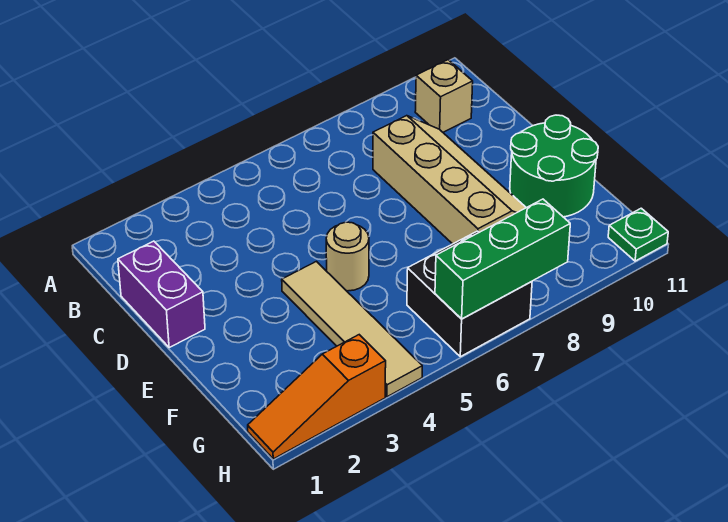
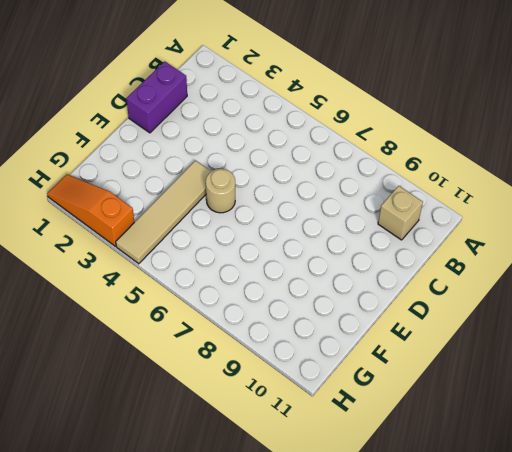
none -> tan slope C8:F9 level 1 top 8
none -> green round brick E10:F11 level 1

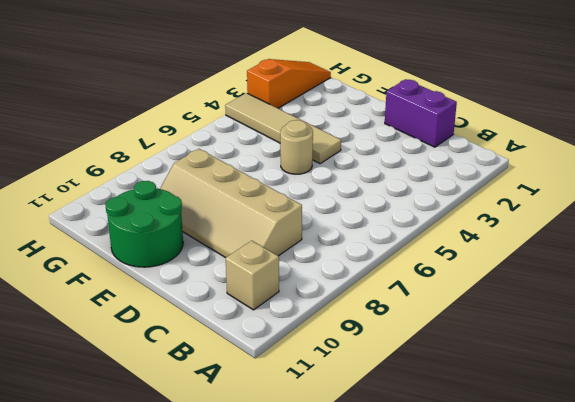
none -> black brick G6:H7 level 1
none -> green plate H11 level 1

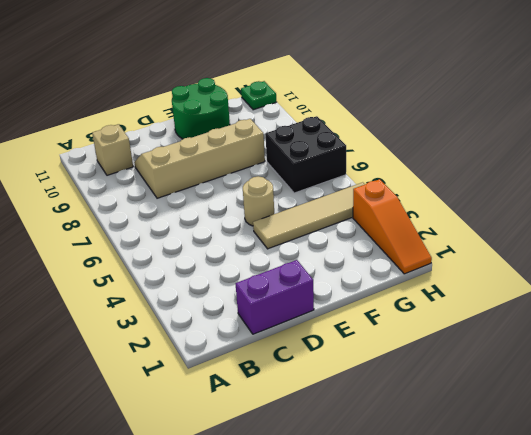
none -> green brick H6:H8 level 2

